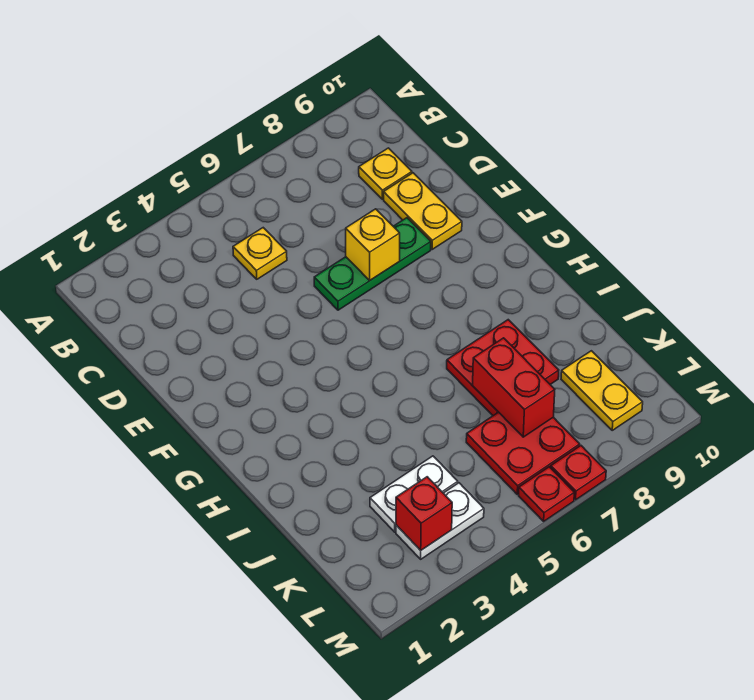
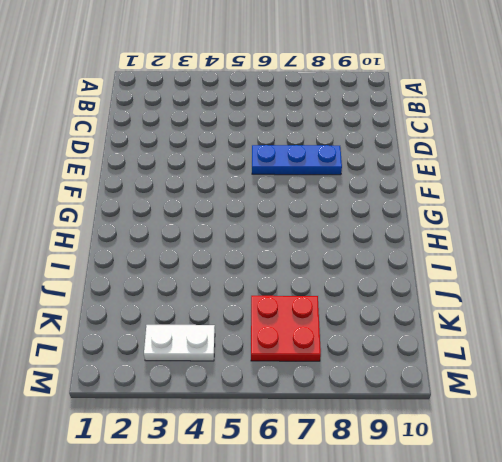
blue plate E6:E8 level 1 -> green plate E6:E8 level 1
none -> yellow plate C5 level 1
none -> yellow plate C9 level 1
none -> yellow plate D9:E9 level 1

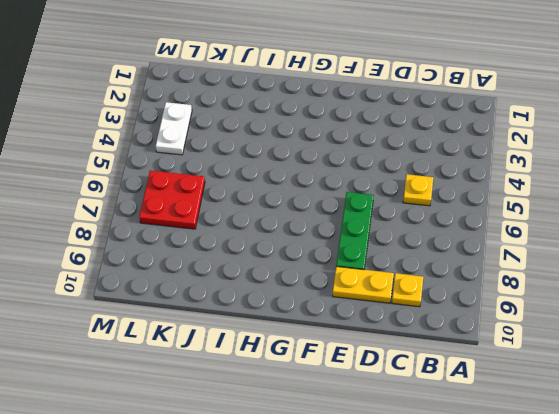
none -> red plate I7:J8 level 1
none -> white plate K3:K4 level 1
none -> yellow plate K9:L9 level 1

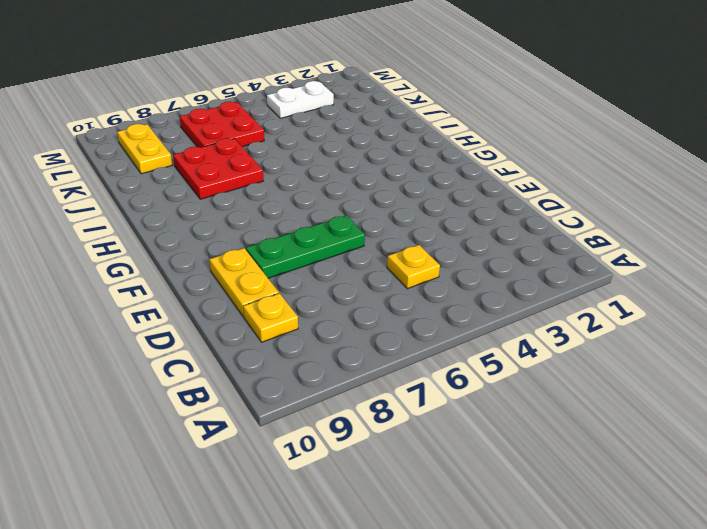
none -> white plate K3:K4 level 1
none -> red plate M6 level 1
none -> red plate M7 level 1

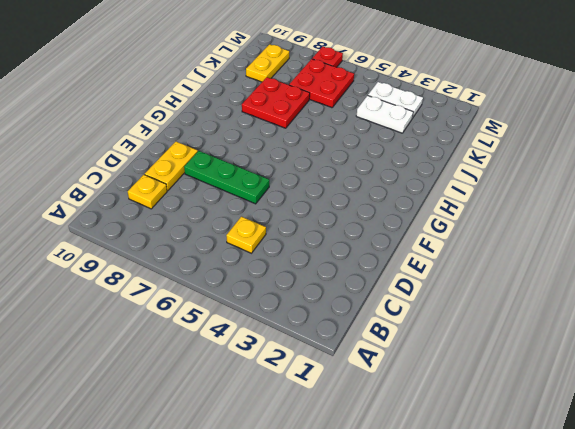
none -> red plate M6 level 1
none -> yellow brick E7 level 2
none -> red brick J7:K7 level 2

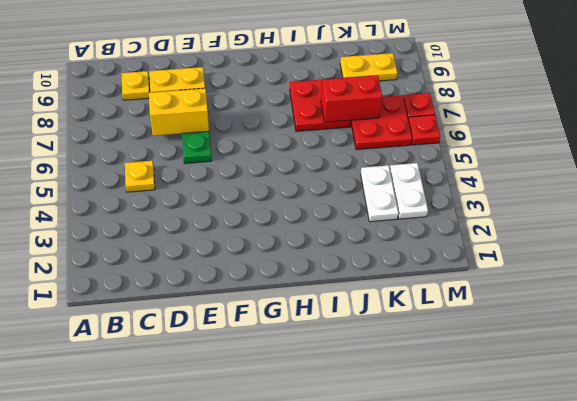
yellow brick D7:E7 level 2 -> yellow brick E7 level 2
none -> red brick L3 level 2

